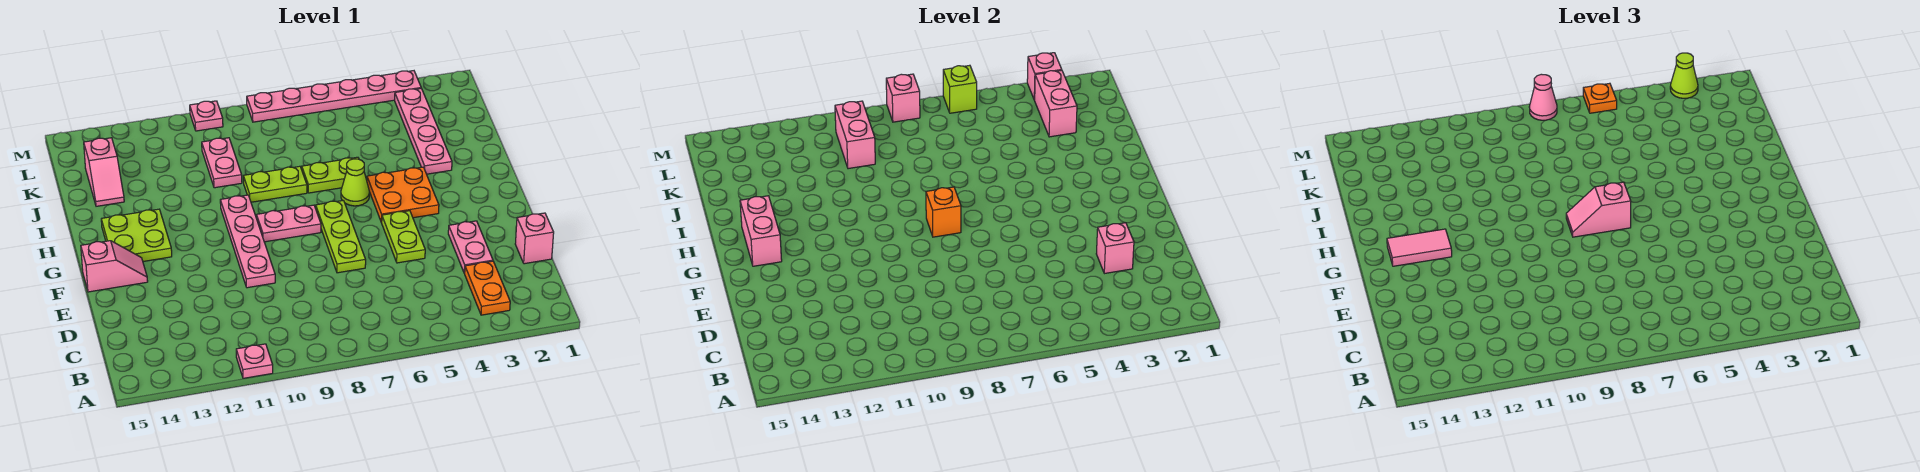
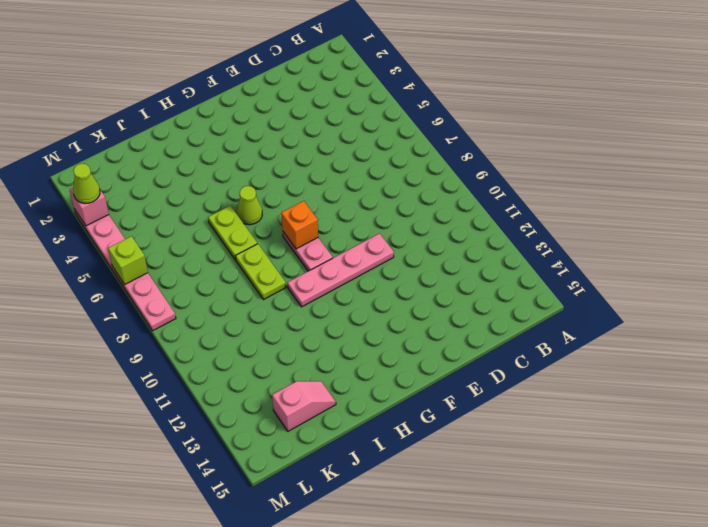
none -> pink plate A11 level 1
none -> orange plate B3:C3 level 1
none -> pink brick D1 level 1
none -> pink plate D3:E3 level 1

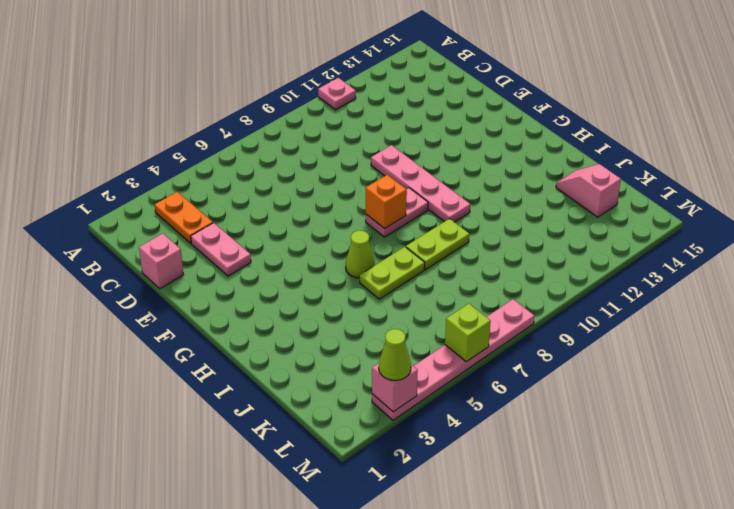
none -> lime plate E5:F5 level 1
none -> lime plate E7:G7 level 1
none -> pink slope F14:F15 level 1 top 15
none -> orange plate G4:H5 level 1

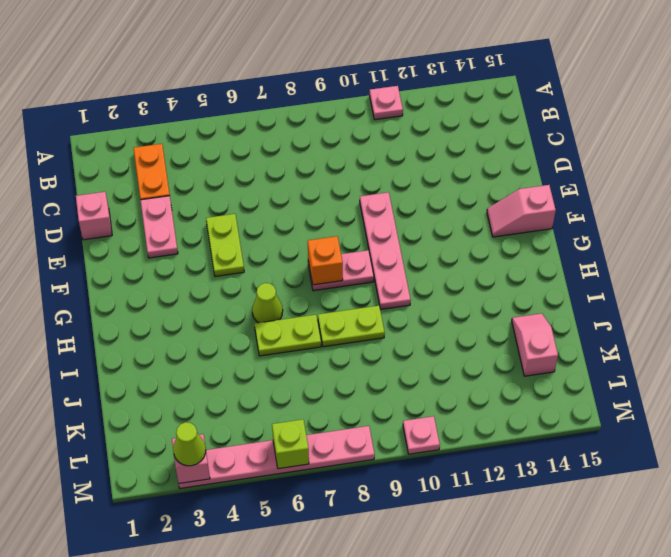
none -> lime plate E7:G7 level 1
none -> orange plate G4:H5 level 1
none -> lime plate G13:H14 level 1
none -> pink plate I3:L3 level 1

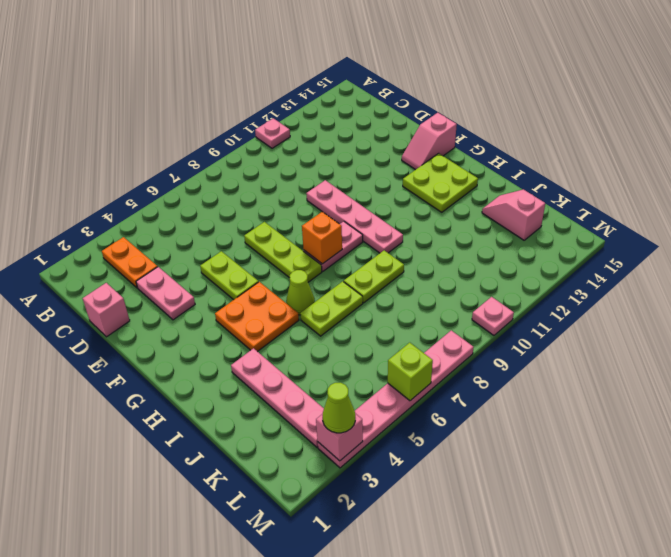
none -> pink plate J10:K10 level 1
none -> pink brick D3 level 2
none -> pink brick G14:H14 level 2
none -> pink brick K3:L3 level 2

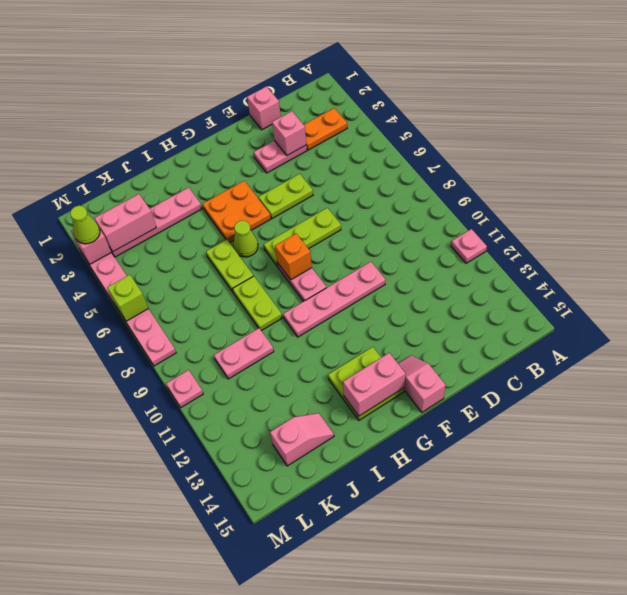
none -> pink brick K10:L10 level 2
none -> pink brick M8 level 2
none -> pink slope G7:G8 level 3 top 7
none -> pink tile G13:G14 level 3

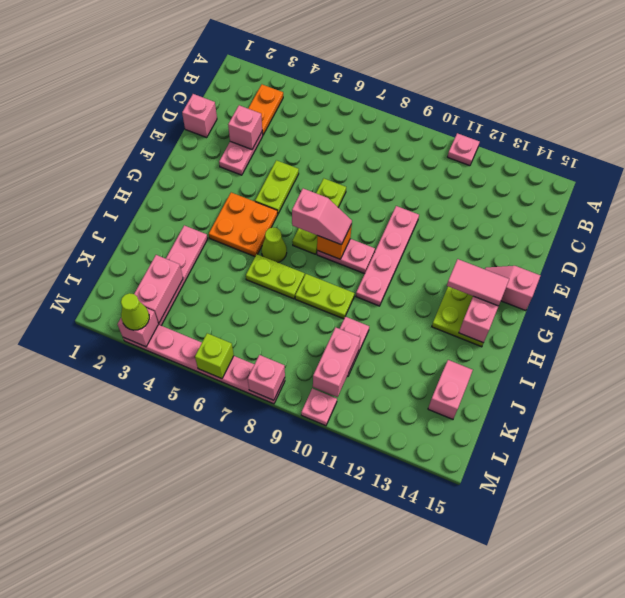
none -> orange plate M6 level 3
none -> pink cone M8 level 3

